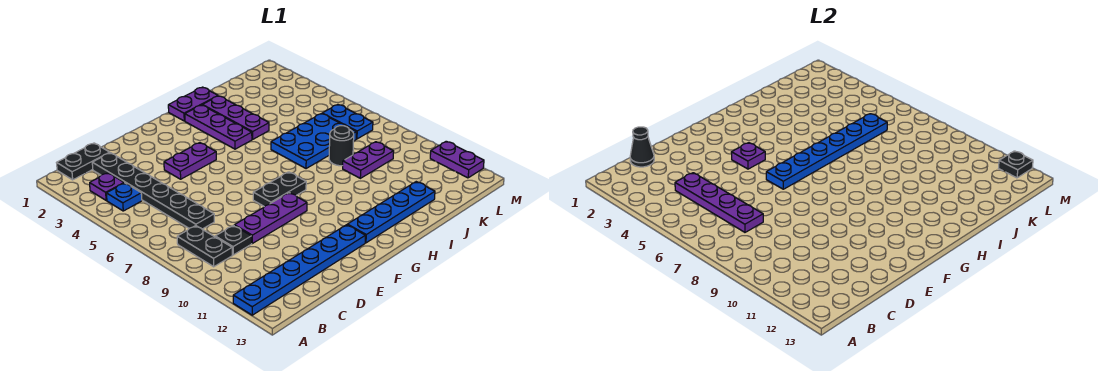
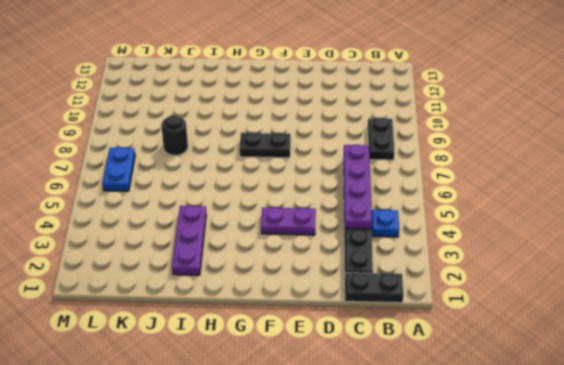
none -> blue plate A12:F12 level 1
none -> purple plate B3 level 1
none -> black plate C9 level 1

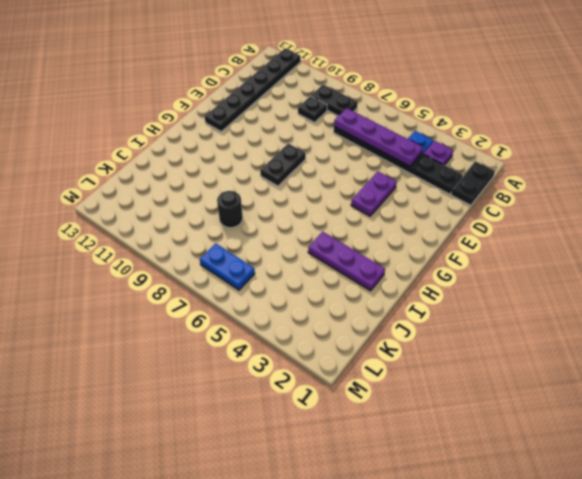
black plate A12:F12 level 1 -> blue plate A12:F12 level 1
none -> purple plate D9:F9 level 1
none -> blue plate G12:J12 level 1
none -> purple plate H1:I1 level 1

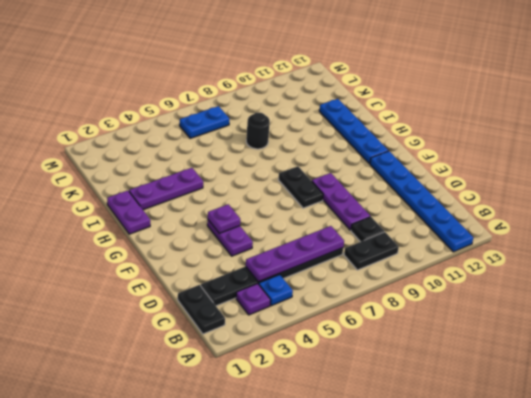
none -> purple plate H2:H4 level 1
none -> blue plate I6:K7 level 1
none -> purple plate J9:K9 level 1

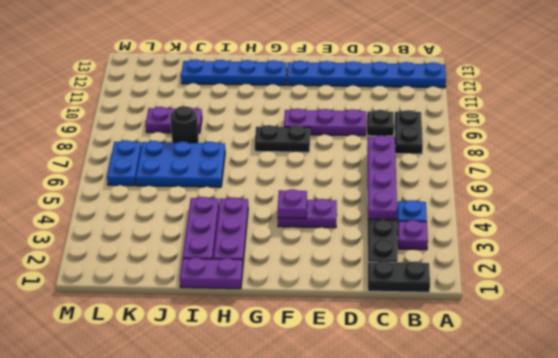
none -> purple plate M11:M12 level 1
none -> black cone C1 level 2
none -> blue plate F6:K6 level 2

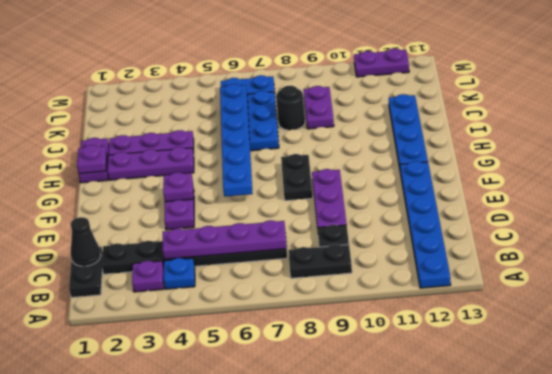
purple plate H1 level 2 -> none
none -> black plate M12 level 2

